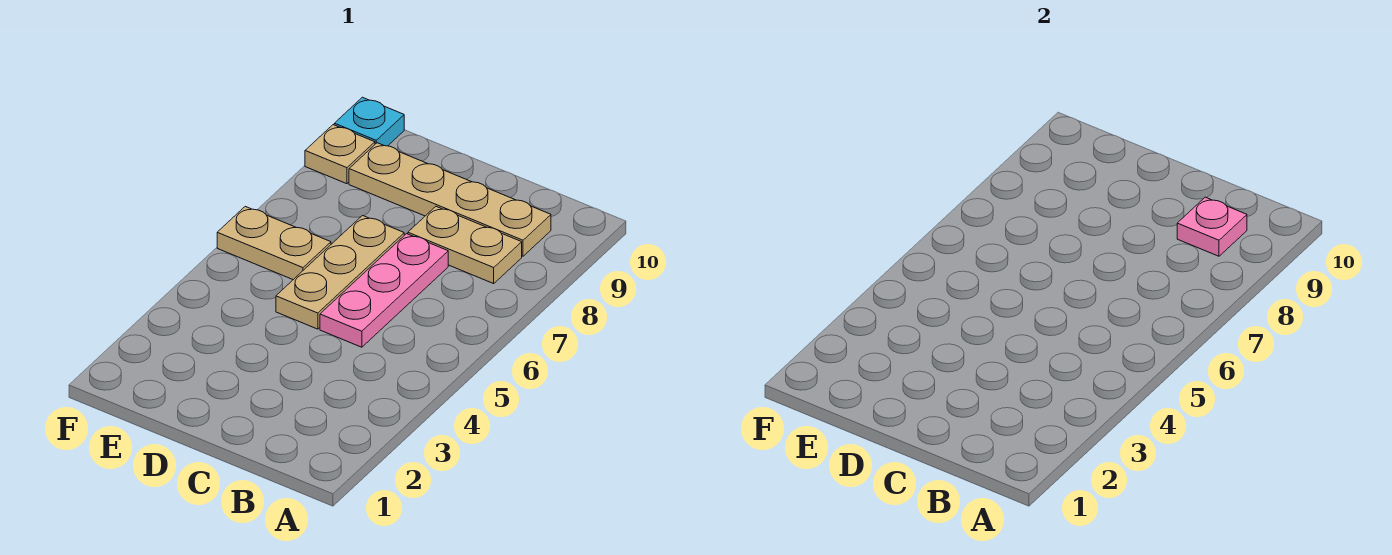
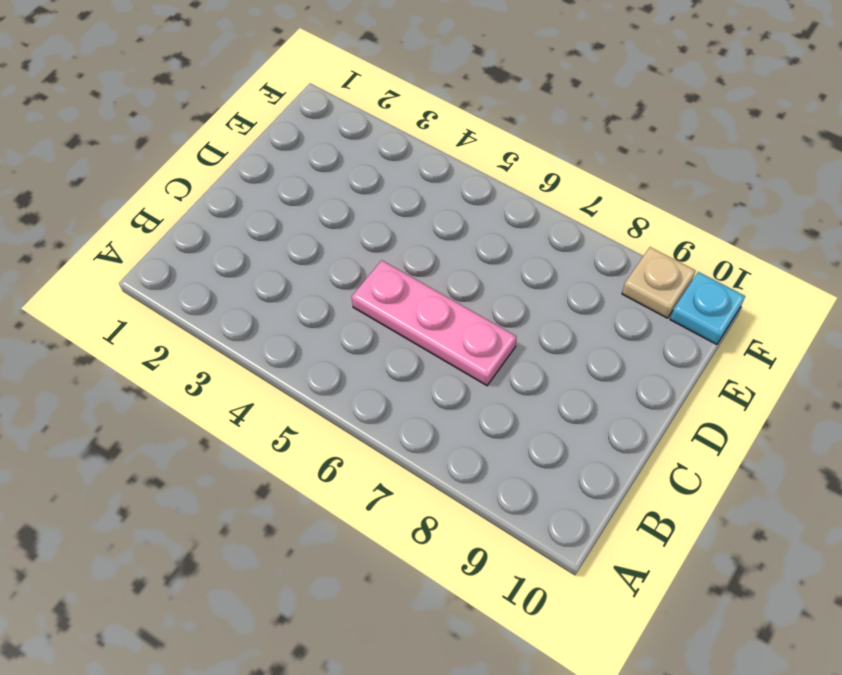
none -> tan plate B8:C8 level 1
none -> tan plate B9:E9 level 1

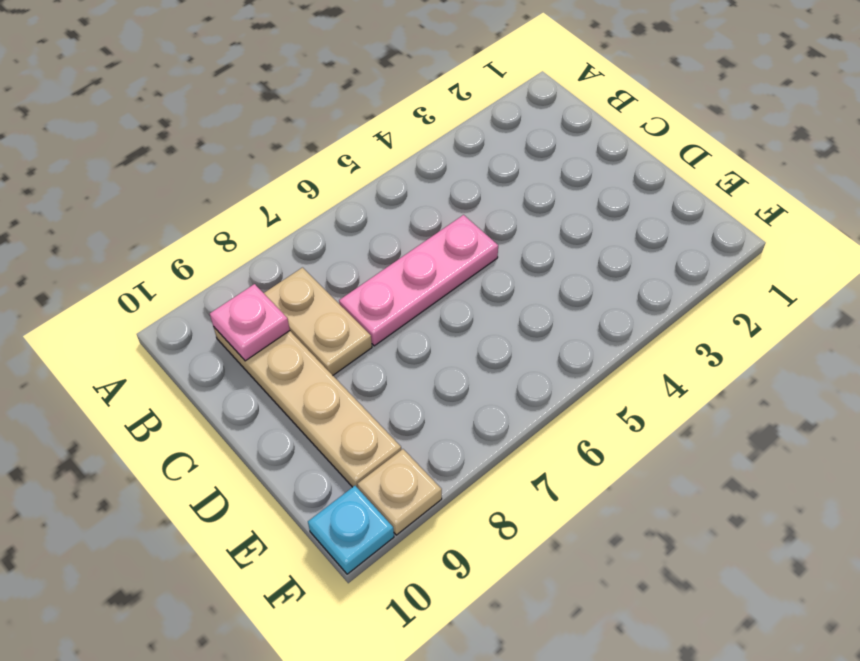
none -> tan plate D5:D7 level 1
none -> tan plate E6:F6 level 1

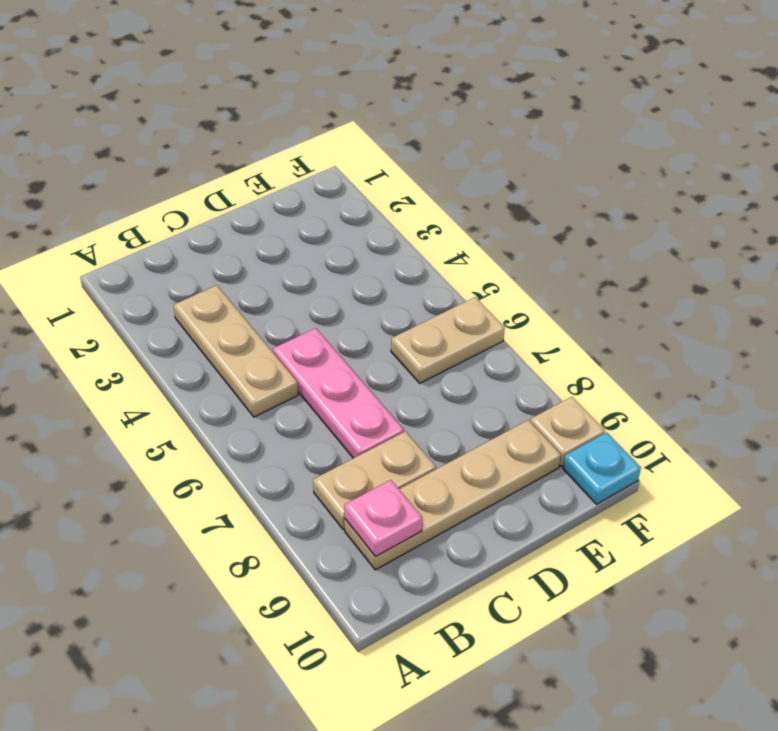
tan plate B3:B5 level 1 -> tan plate D5:D7 level 1

